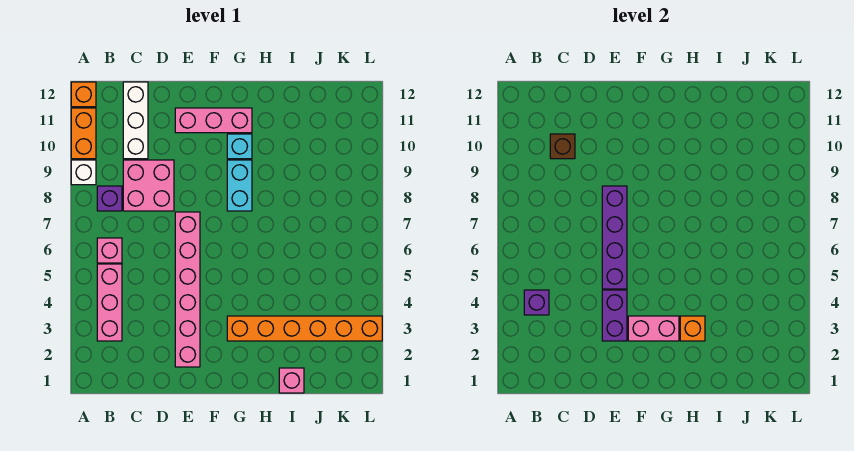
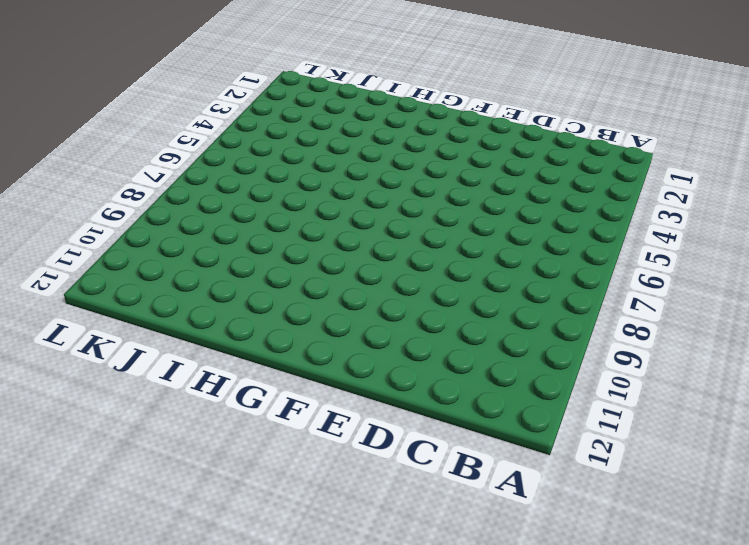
none -> white brick A9 level 1
none -> orange brick A10:A11 level 1
none -> orange brick A12 level 1

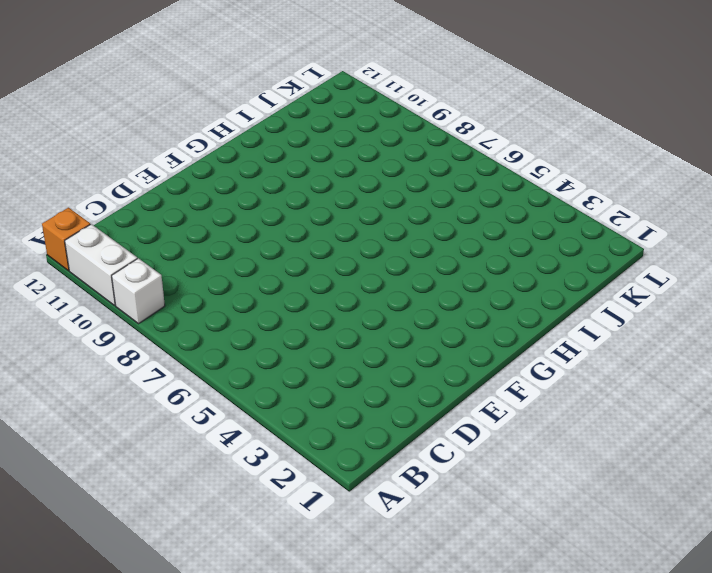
white brick A10:A11 level 1 -> orange brick A10:A11 level 1
none -> pink brick B3:B5 level 1
none -> pink brick B6 level 1
none -> purple brick B8 level 1

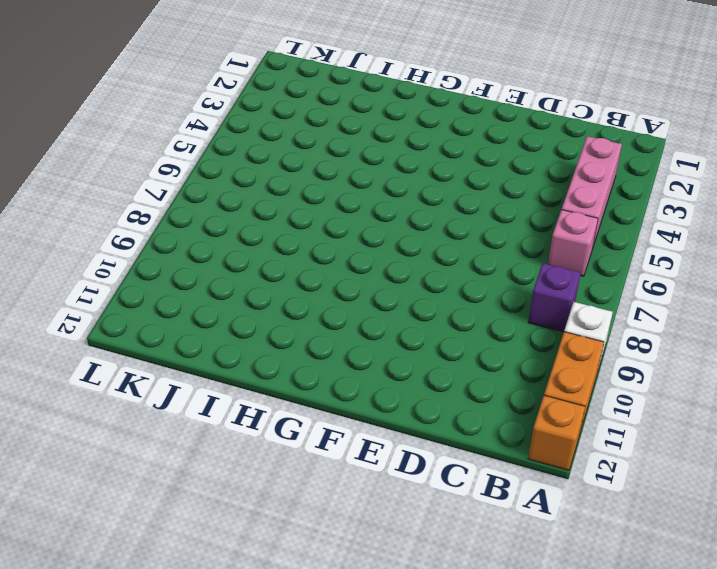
none -> pink brick C8:D9 level 1
none -> white brick C10:C12 level 1
none -> pink brick E2:E7 level 1

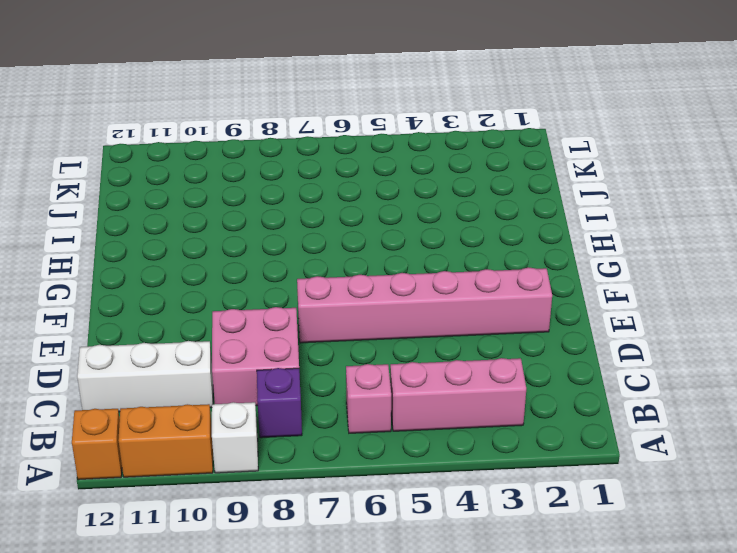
none -> pink brick E11:G11 level 1
none -> orange brick G3:L3 level 1
none -> cyan brick G8:G9 level 1

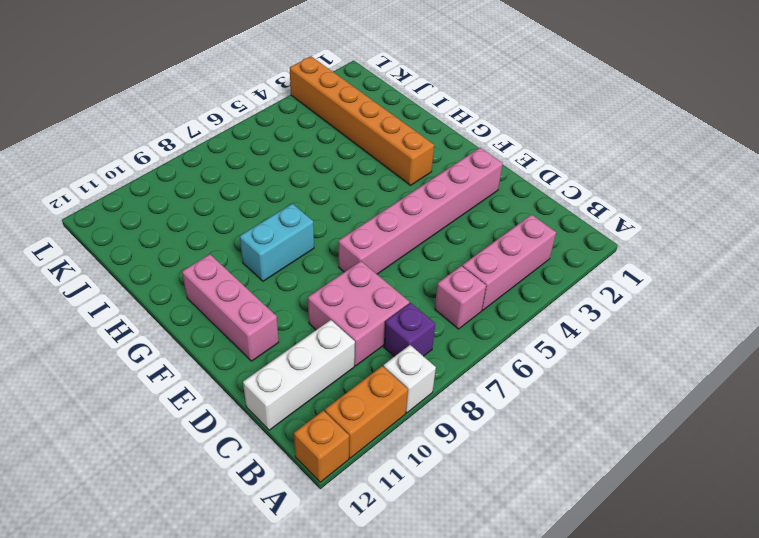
none -> cyan brick G10 level 1
none -> pink brick I1 level 1
none -> purple brick B4 level 2

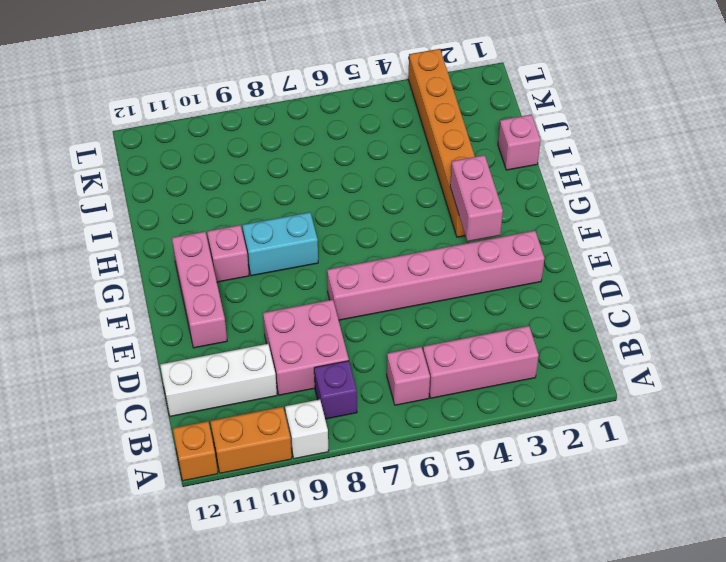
pink brick G10 level 1 -> cyan brick G10 level 1
none -> purple brick B4 level 2
none -> brown brick C10 level 2
none -> purple brick E3:E4 level 2

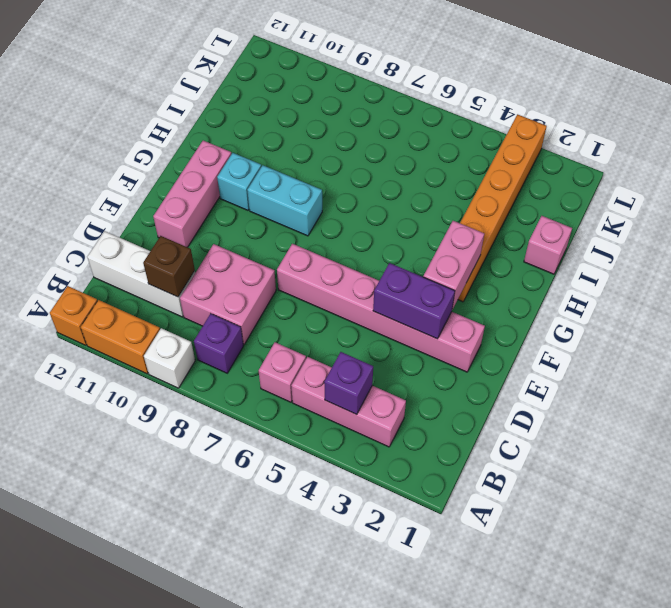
none -> purple brick E5:E8 level 2
none -> orange brick H3 level 2

